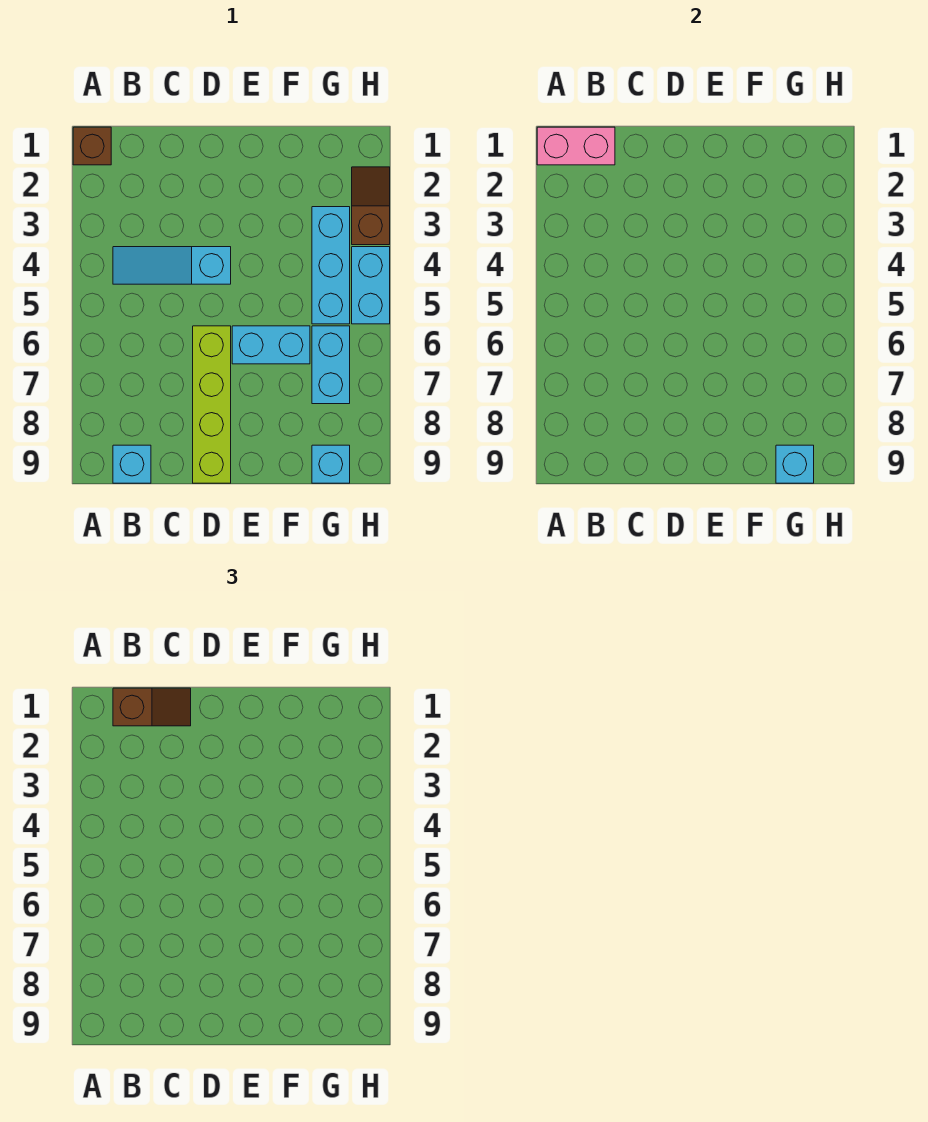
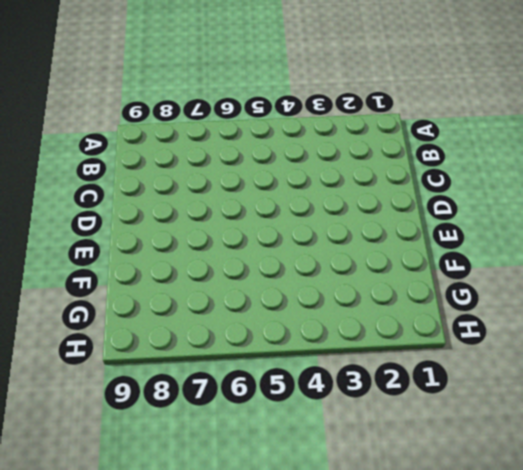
none -> brown brick A1 level 1
none -> cyan slope B4:D4 level 1 top D
none -> cyan brick B9 level 1

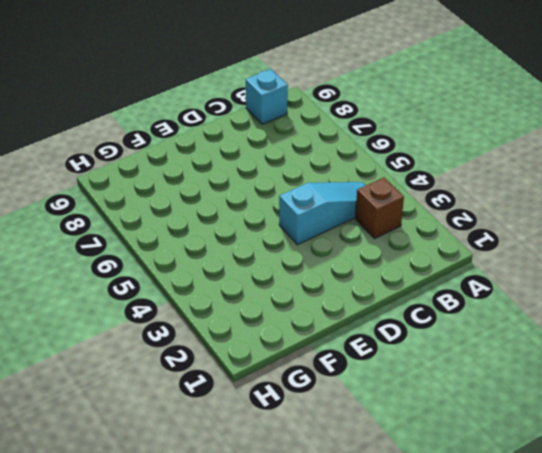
brown brick B3 level 1 -> brown brick A1 level 1
none -> lime brick D6:D9 level 1
none -> cyan brick E6:F6 level 1
none -> cyan brick G3:G5 level 1

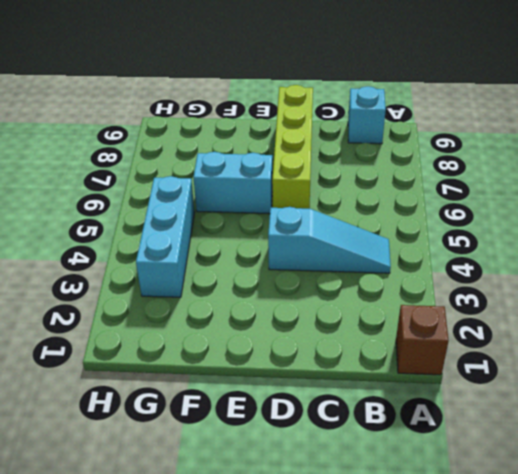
none -> cyan brick G6:G7 level 1
none -> cyan brick G9 level 1
none -> brown slope H2:H3 level 1 top 3

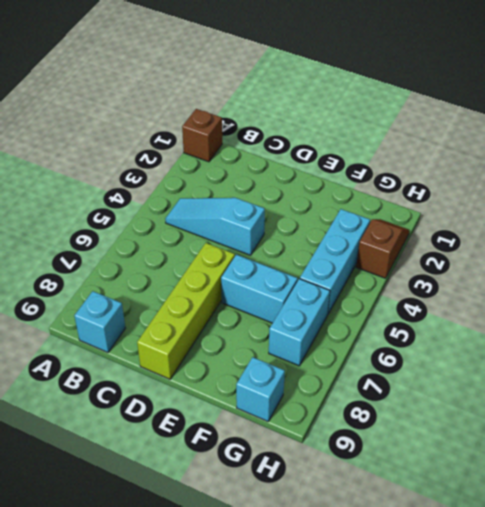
none -> cyan brick H4:H5 level 1
none -> pink brick A1:B1 level 2
none -> cyan brick G9 level 2

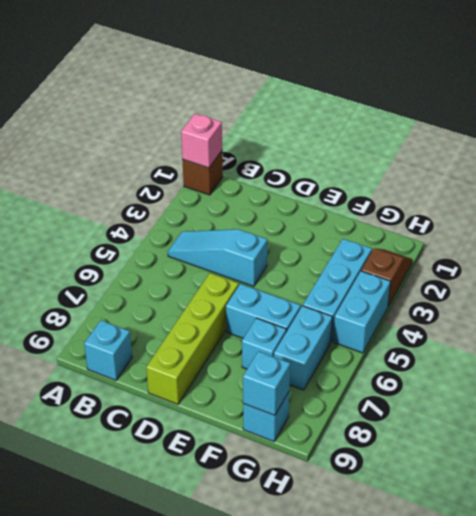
pink brick A1 level 2 -> pink brick A1:B1 level 2
cyan brick F7 level 1 -> none
none -> brown slope B1:C1 level 3 top B

